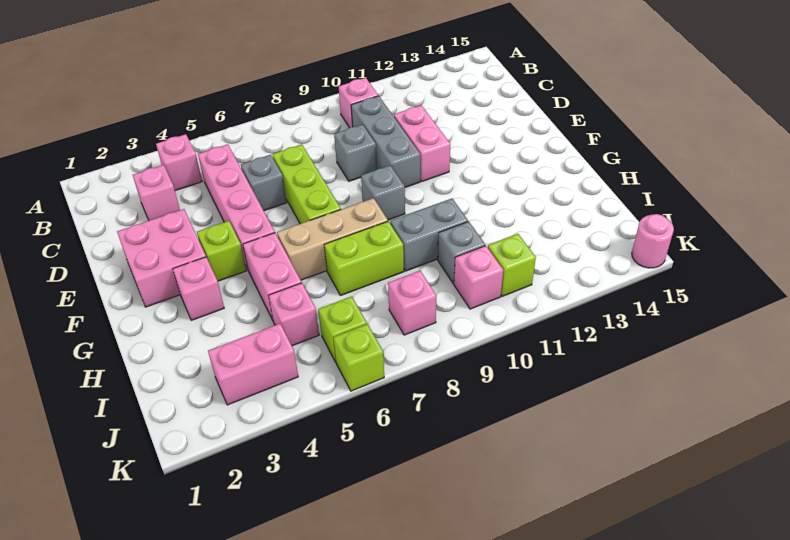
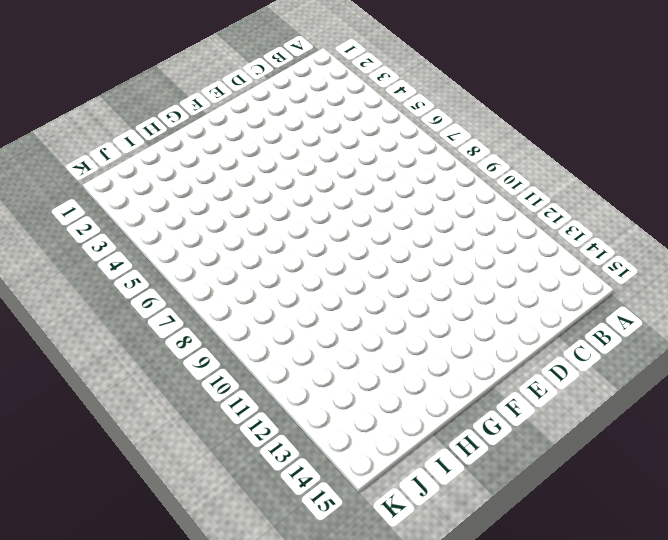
none -> pink brick B4 level 1
none -> pink brick B10 level 1
none -> pink brick C3 level 1

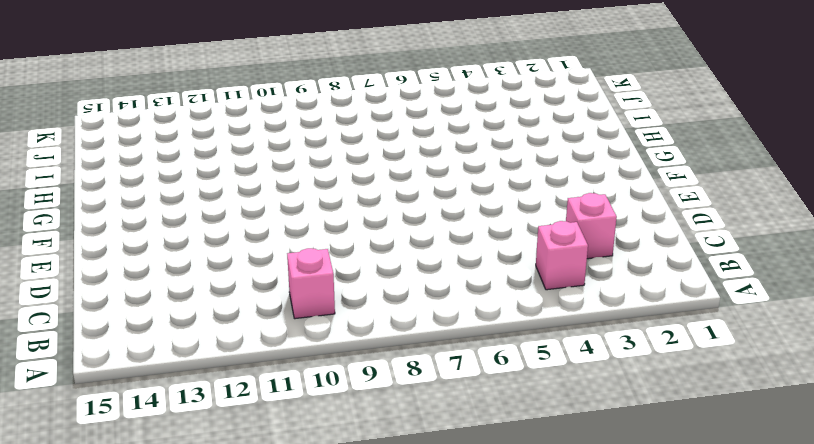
none -> pink brick C5:F5 level 1
none -> grey brick C10:E10 level 1
none -> grey brick D6 level 1

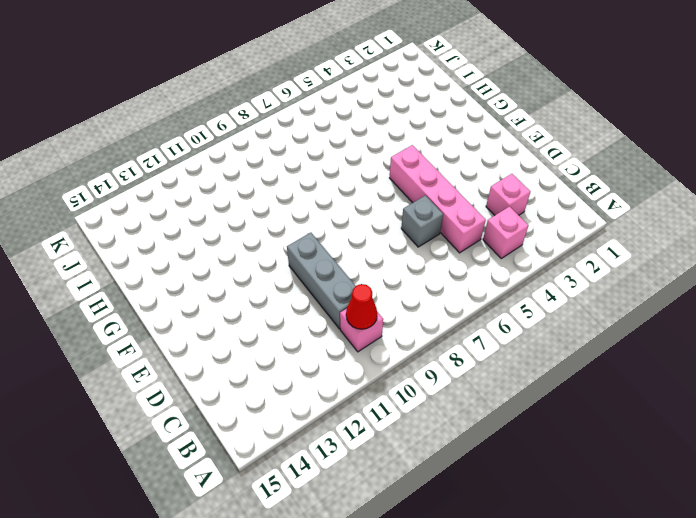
red cone B10 level 2 -> none
none -> lime brick D7:F7 level 1
none -> grey brick D9 level 1
none -> pink brick D11:E11 level 1

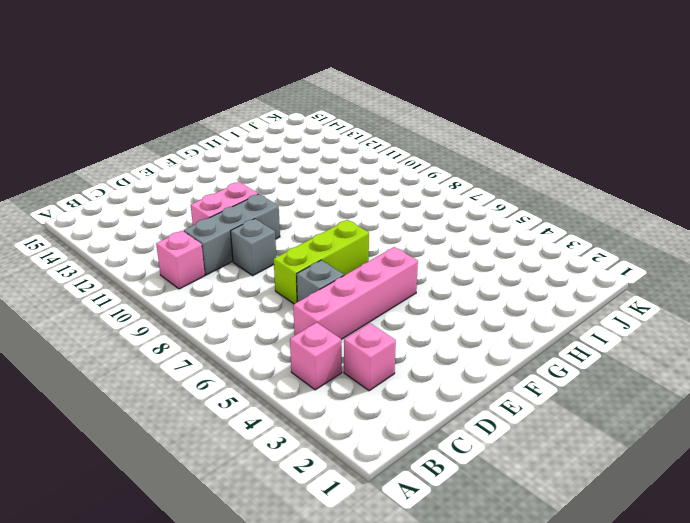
none -> pink brick E2:F3 level 1
none -> lime brick F4 level 1
none -> grey brick F9 level 1

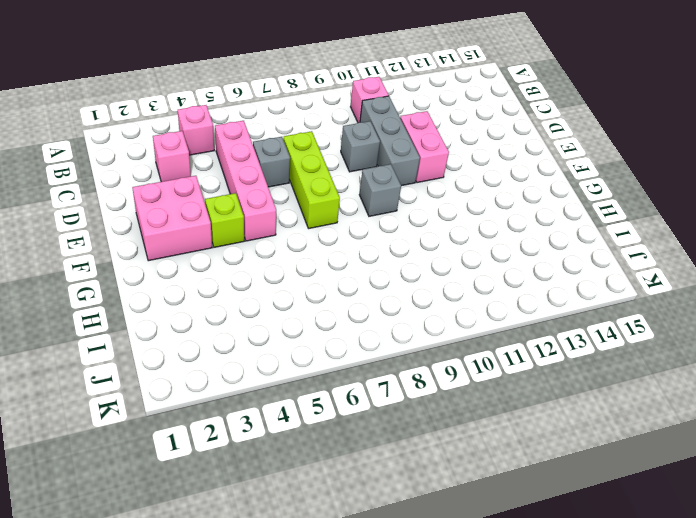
none -> pink brick G3 level 1
none -> pink brick G5:H5 level 1
none -> tan brick G6:G8 level 1

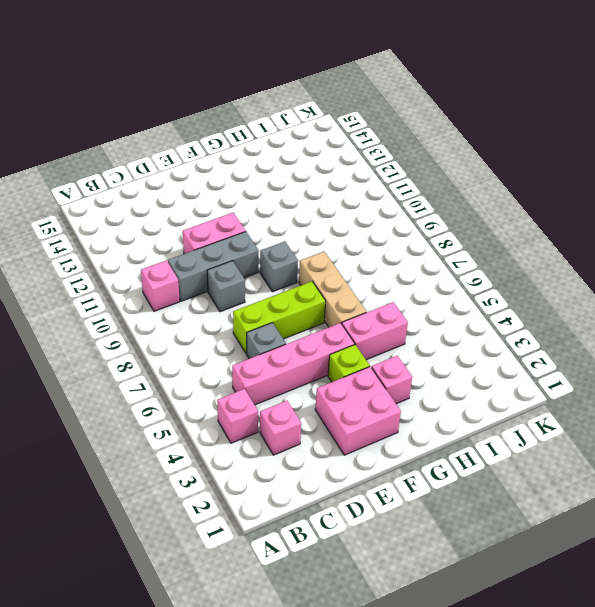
none -> lime brick H7:H8 level 1
none -> grey brick H9:H10 level 1
none -> pink brick I5 level 1

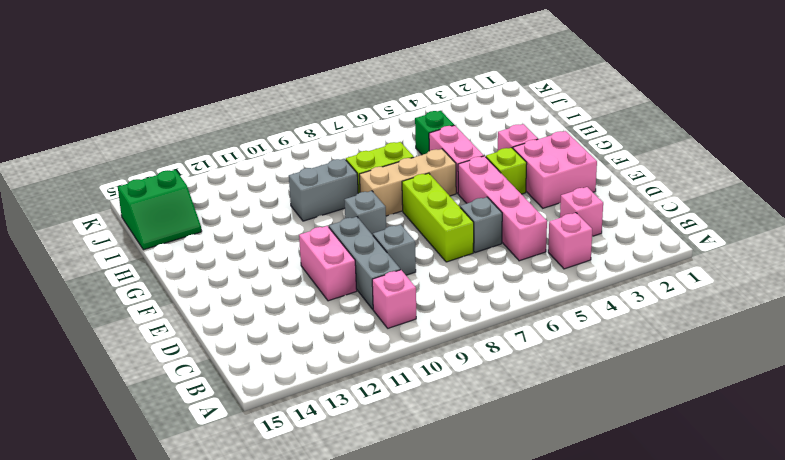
green brick I5 level 1 -> pink brick I5 level 1
green slope I14:J15 level 1 top J -> none
none -> grey brick I10 level 1
none -> pink brick J3:J4 level 1
none -> lime brick J6 level 1

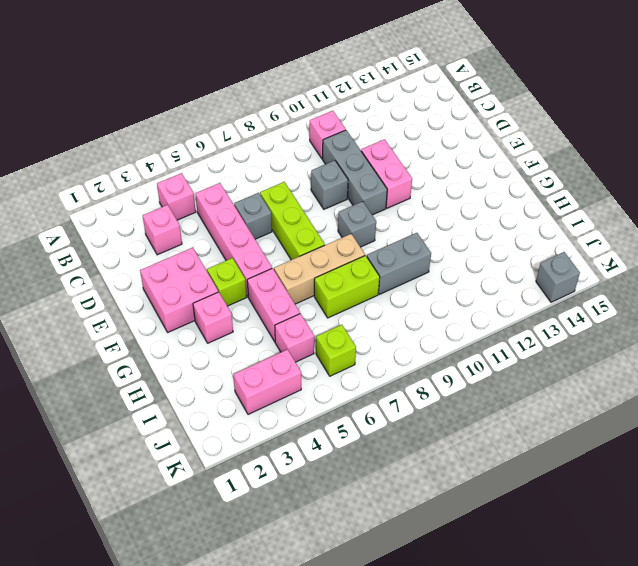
grey brick K14 level 1 -> grey brick I10 level 1
none -> pink brick J8 level 1
none -> pink brick J10 level 1
none -> lime brick J11 level 1

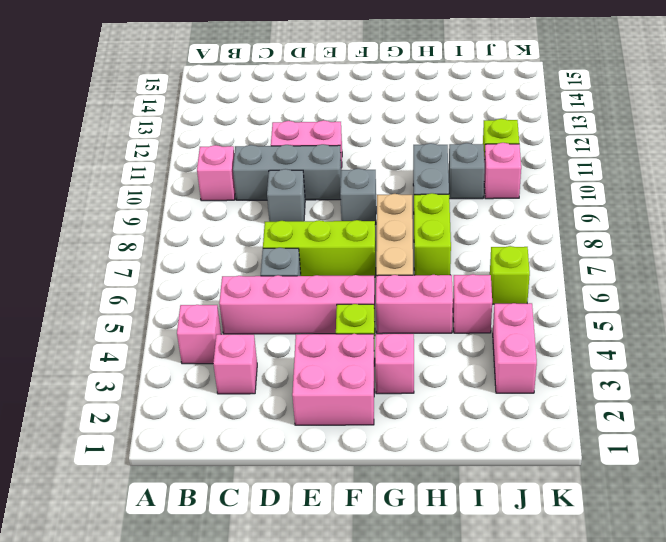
none -> pink brick J8 level 1
none -> lime brick K6 level 1
none -> pink round brick K15 level 1

